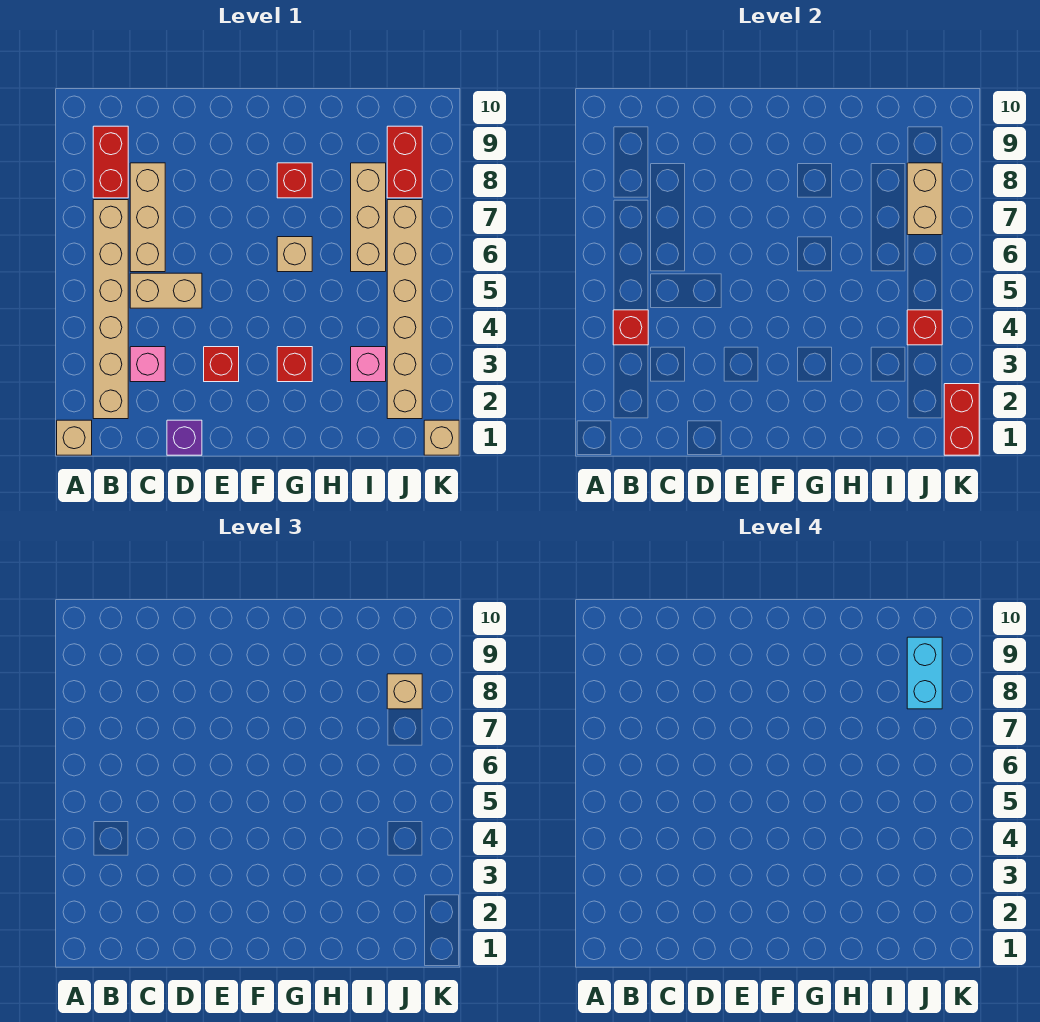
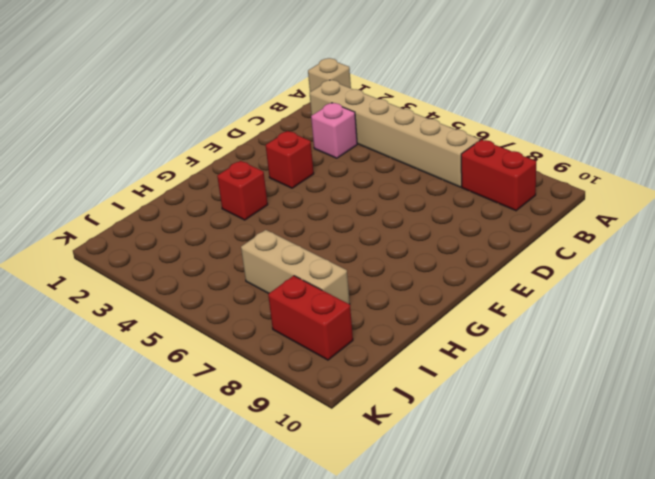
none -> tan brick C5:D5 level 1
none -> tan brick C6:C8 level 1
none -> purple brick D1 level 1

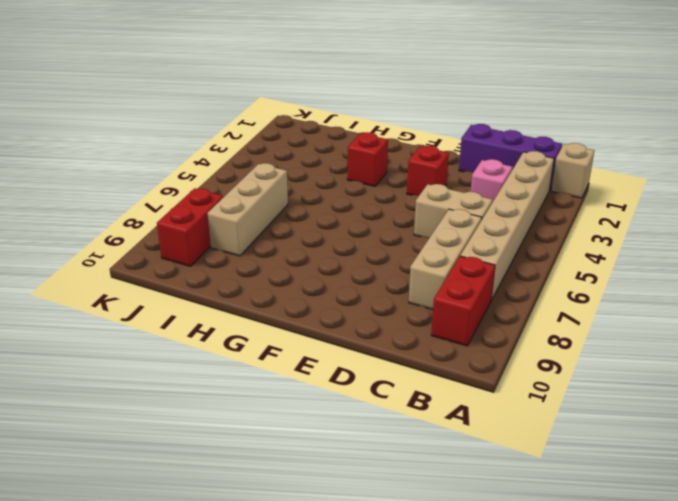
purple brick B1:D1 level 1 -> purple brick D1 level 1
none -> tan brick G6 level 1
none -> red brick G8 level 1
none -> pink brick I3 level 1

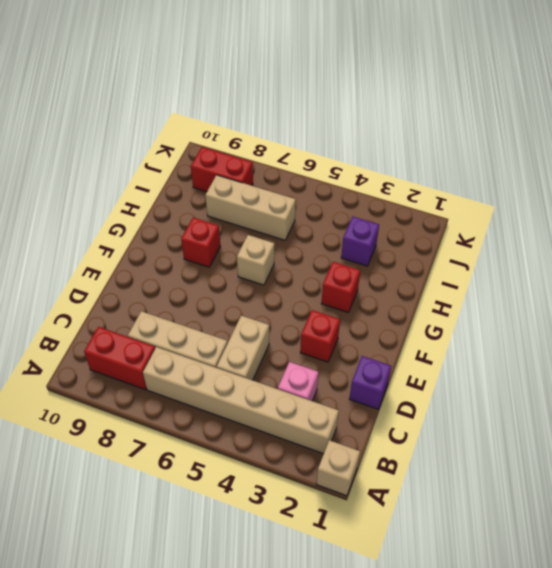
purple brick I3 level 1 -> pink brick I3 level 1
none -> tan brick J2:J7 level 1
none -> tan brick K1 level 1
none -> red brick B4 level 2

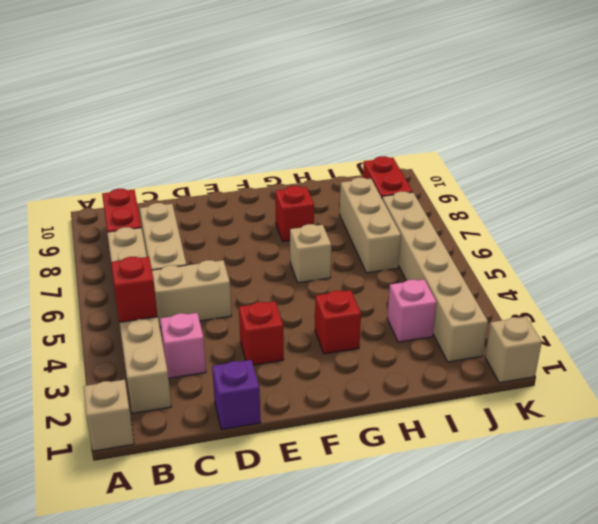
none -> red brick J4 level 2
none -> tan brick J7:J8 level 2
none -> red brick K1:K2 level 2

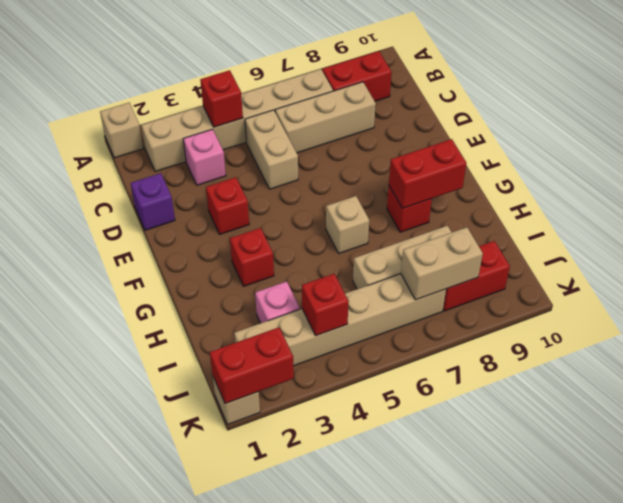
red brick G8:G9 level 2 -> none
none -> tan brick J8 level 3
none -> cyan brick J8:J9 level 4

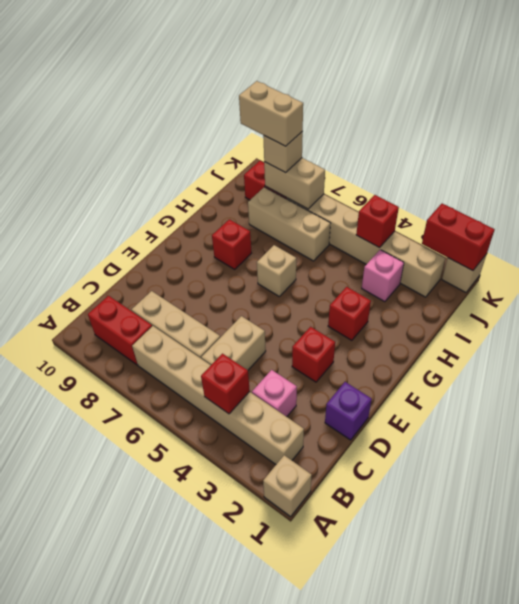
tan brick J8:J9 level 4 -> cyan brick J8:J9 level 4

